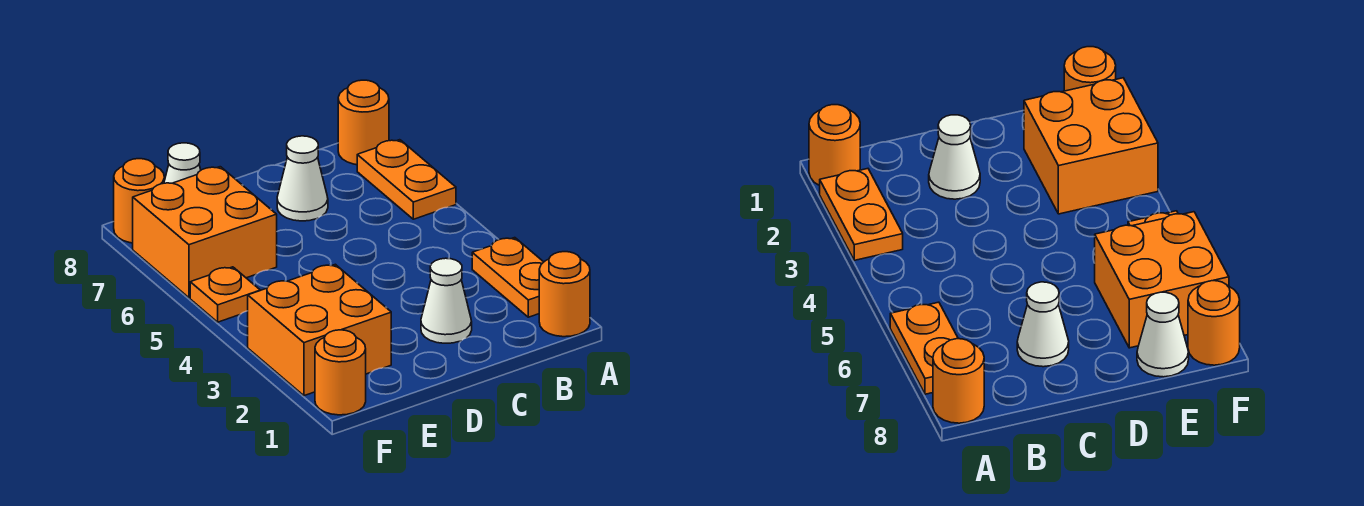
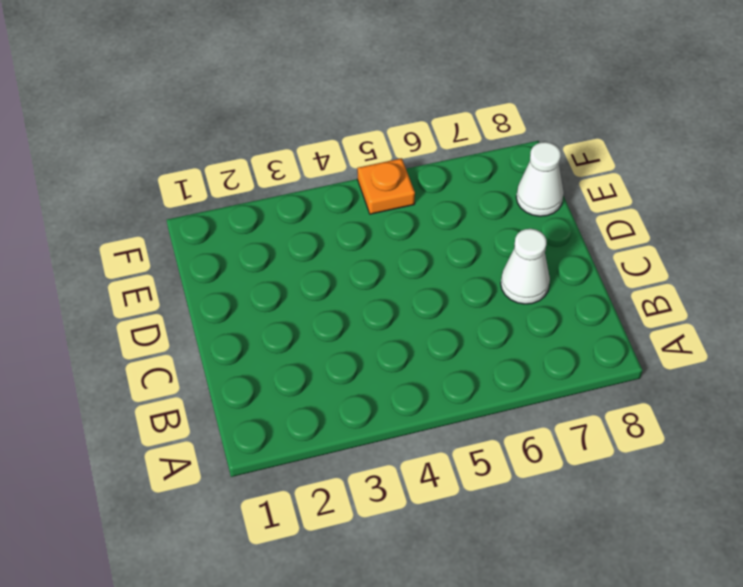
none -> orange round brick A1 level 1
none -> orange plate A2:A3 level 1
none -> orange plate A6:A7 level 1

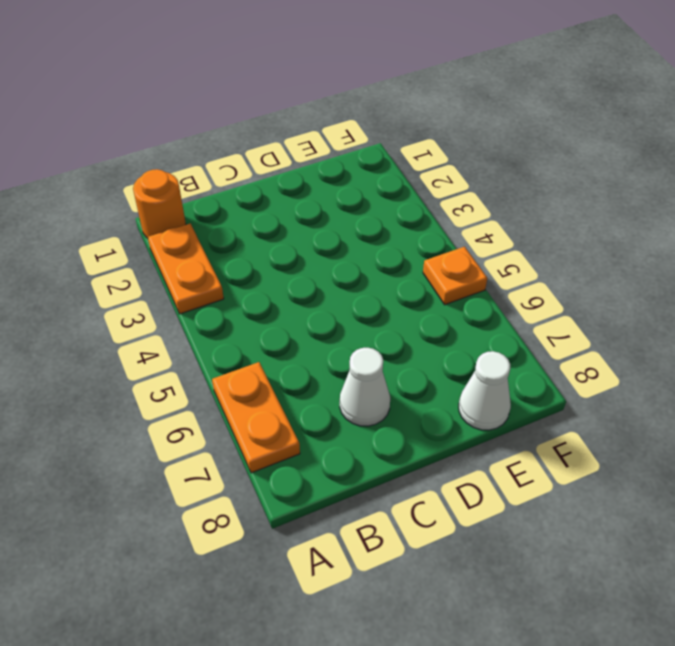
none -> orange round brick A8 level 1
none -> white cone C2 level 1
none -> orange brick E2:F3 level 1

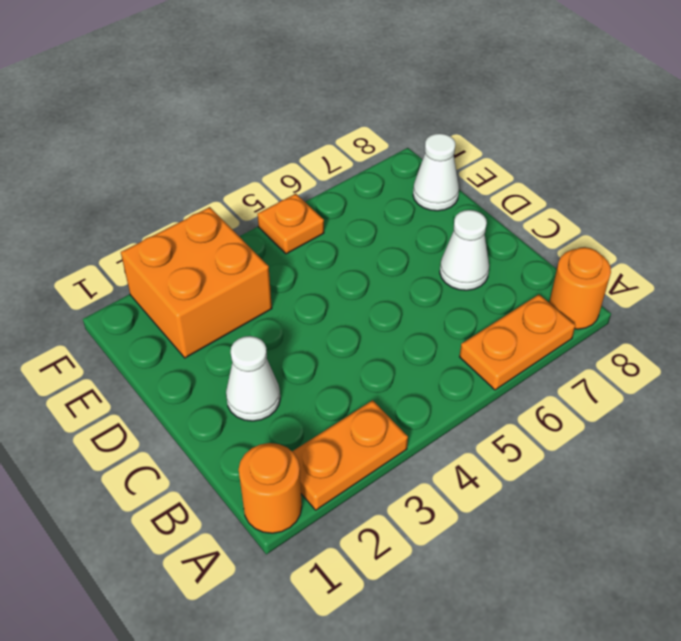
none -> orange brick E6:F7 level 1
none -> orange round brick F1 level 1
none -> orange round brick F8 level 1

